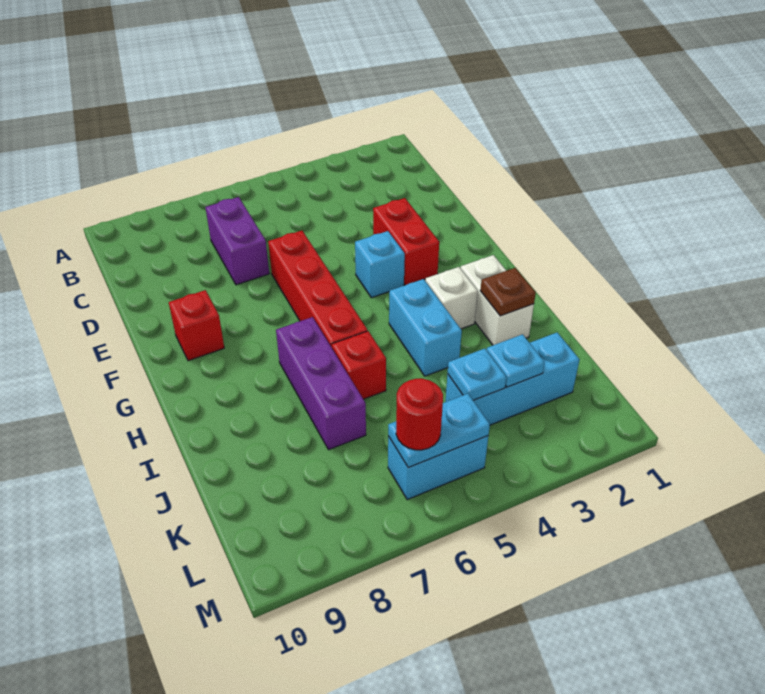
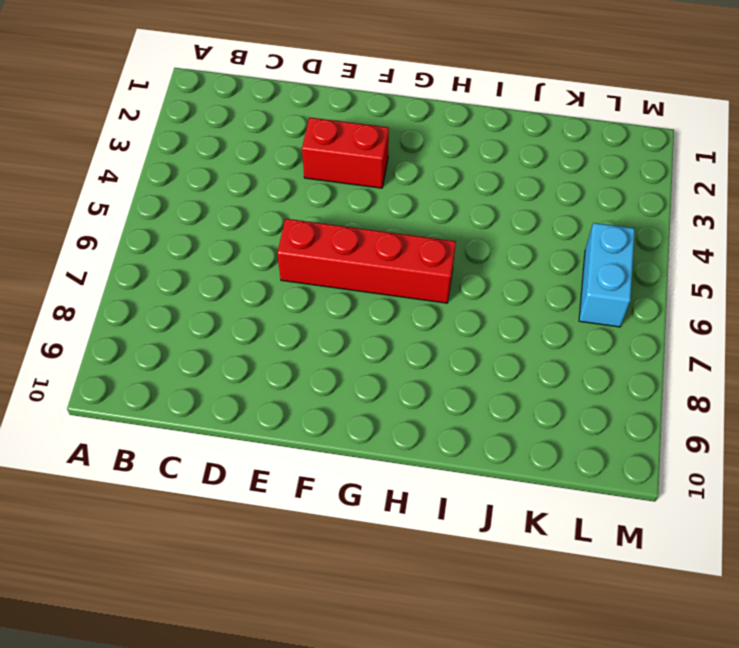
none -> purple brick C7:D7 level 1
none -> cyan brick F4 level 1
none -> red brick F9 level 1

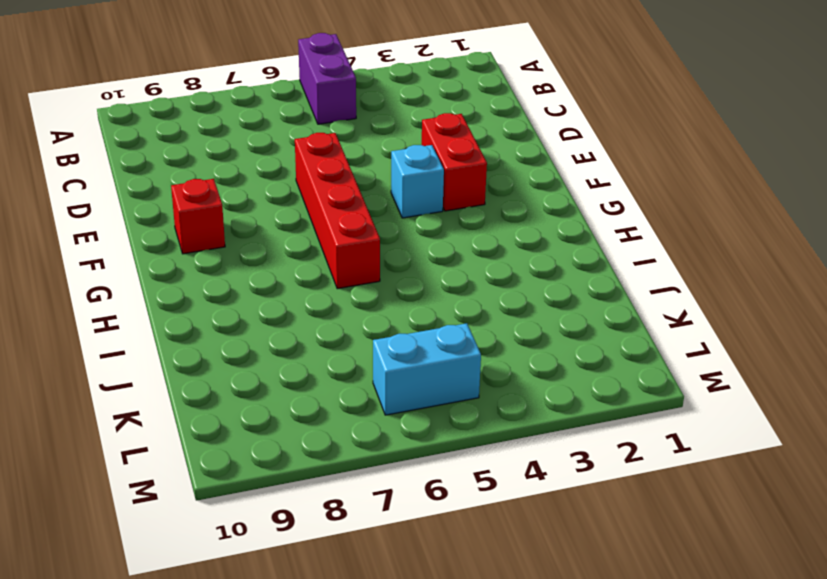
purple brick A5:B5 level 1 -> purple brick C7:D7 level 1
none -> white brick H2:I2 level 1
none -> white brick H3 level 1
none -> cyan brick H4:I4 level 1

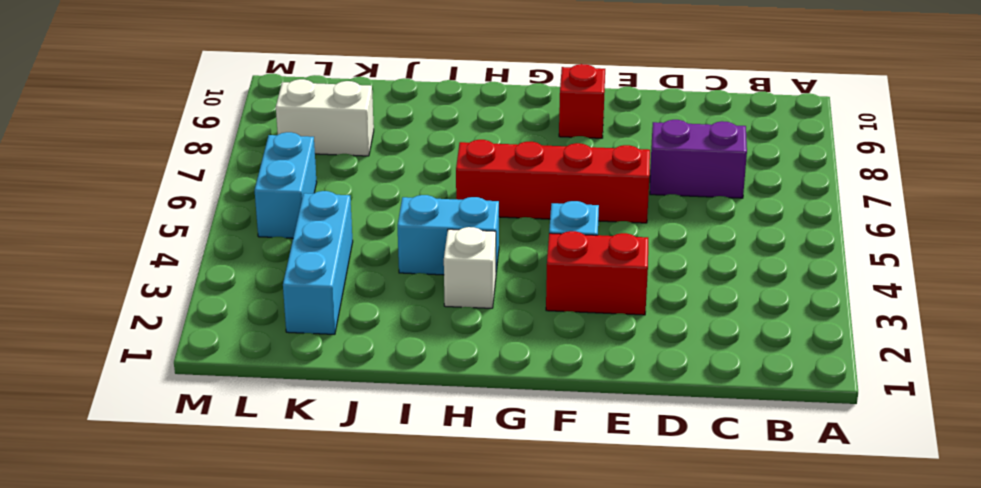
white brick K8:L8 level 1 -> white brick H2:I2 level 1
none -> purple brick H7:J7 level 1
none -> red brick I6 level 1
none -> brown plate I2 level 2

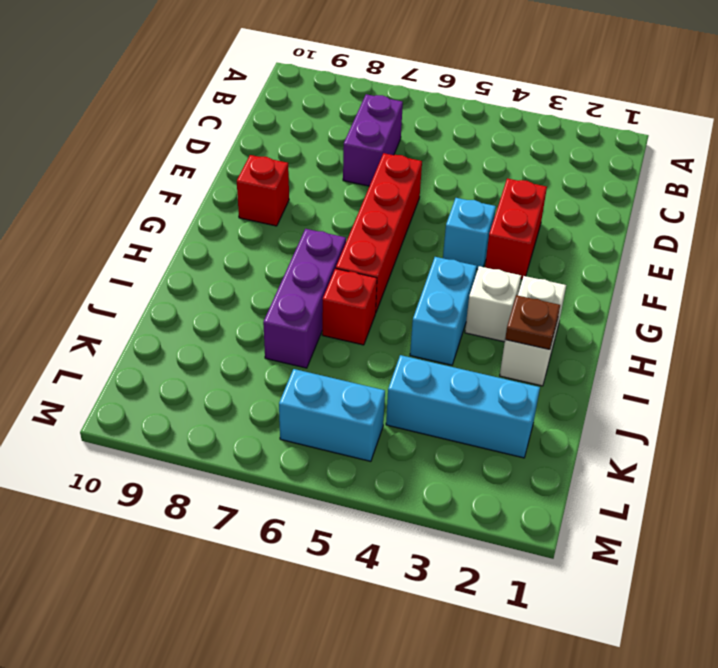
none -> cyan plate K3 level 2
none -> cyan plate K4 level 2
none -> cyan plate L5:L6 level 2

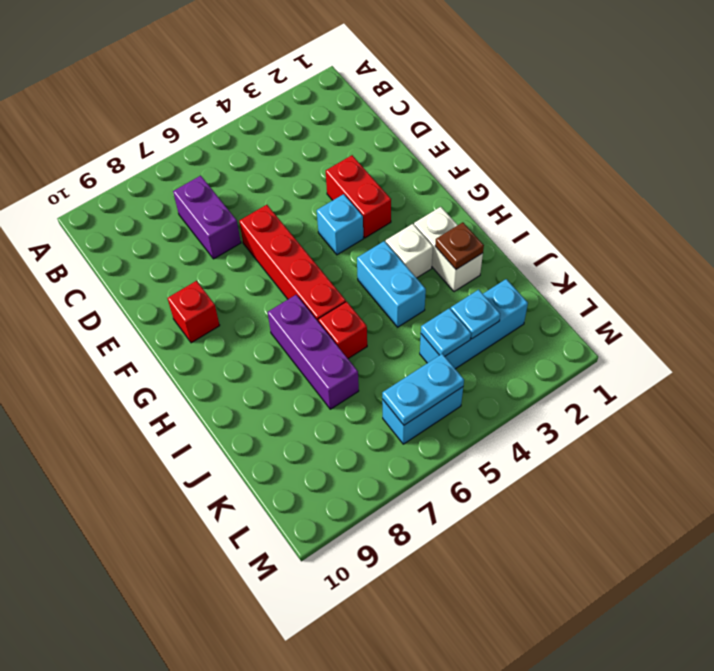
none -> red round brick L6 level 3

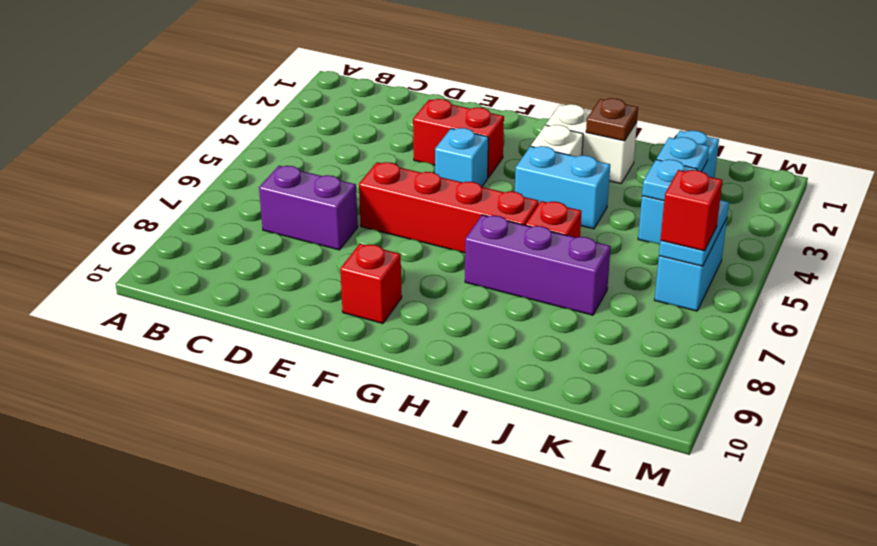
red brick L6 level 3 -> red round brick L6 level 3

